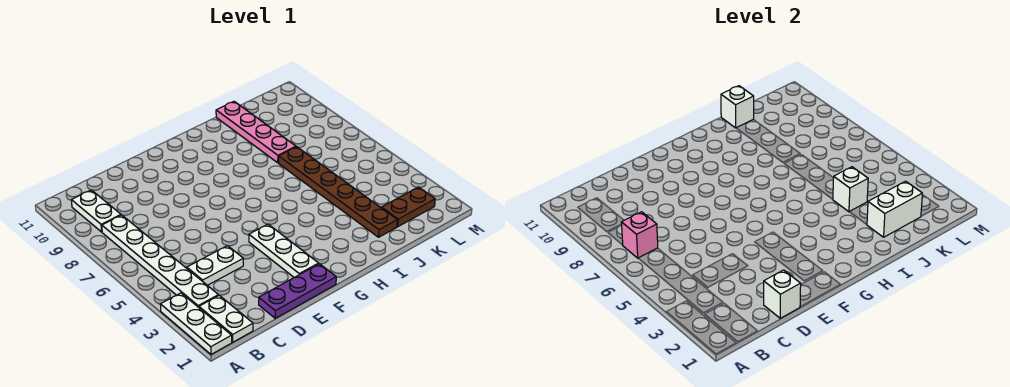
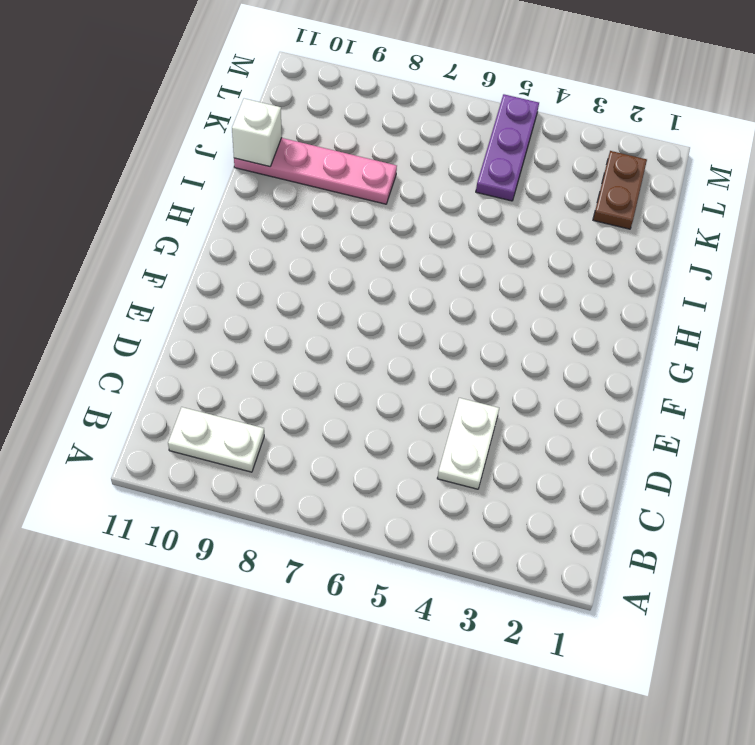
purple plate K5:M5 level 1 -> purple plate D1:F1 level 1
none -> white plate A1:A3 level 1
none -> white plate B1:B2 level 1
none -> white plate B3:B8 level 1

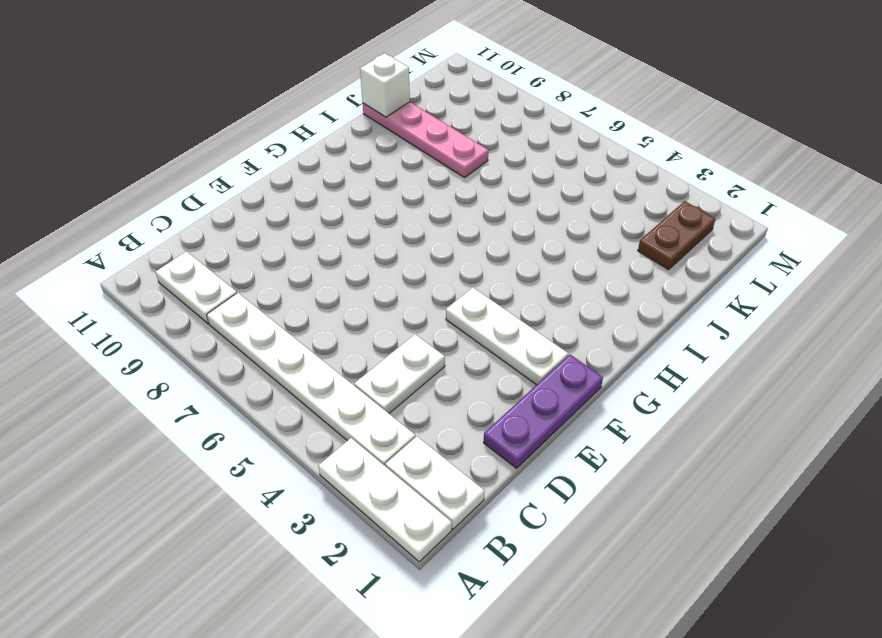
none -> brown plate J2:J7 level 1
none -> pink brick B7 level 2
none -> white brick D1 level 2

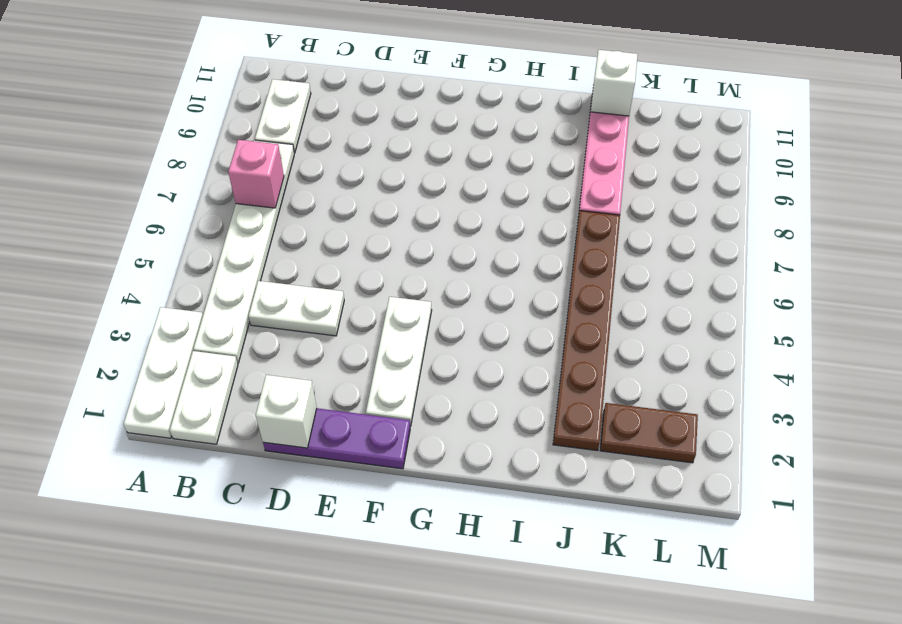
none -> white brick J2:K2 level 2
none -> white brick J4 level 2

